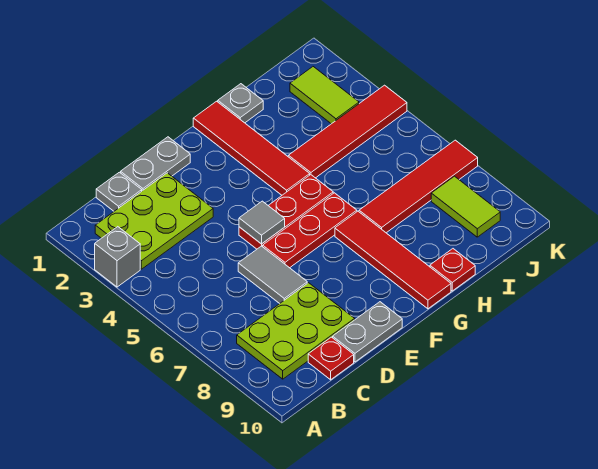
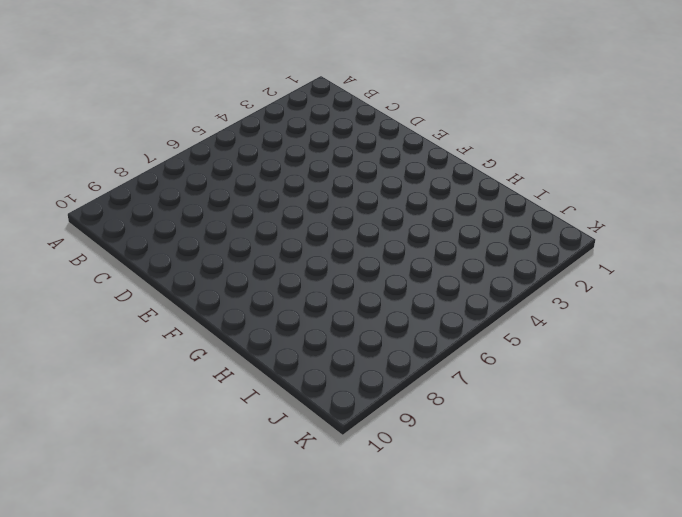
none -> grey brick A3 level 1
none -> lime plate B2:D3 level 1
none -> lime plate B8:D9 level 1

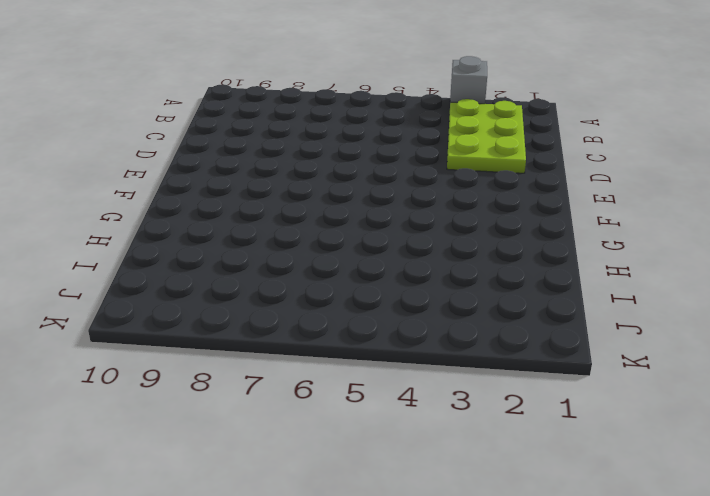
none -> lime plate B8:D9 level 1
none -> grey plate C1 level 1
none -> red plate C10 level 1

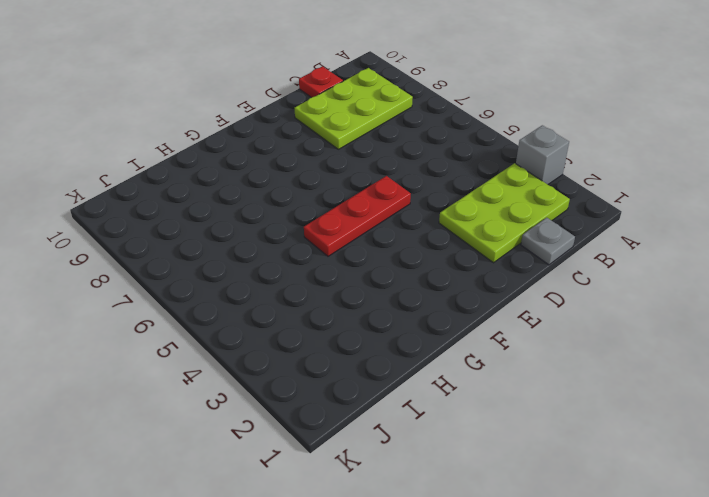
none -> grey plate D1:E1 level 1
none -> grey tile D6:D7 level 1
none -> grey plate D10:E10 level 1

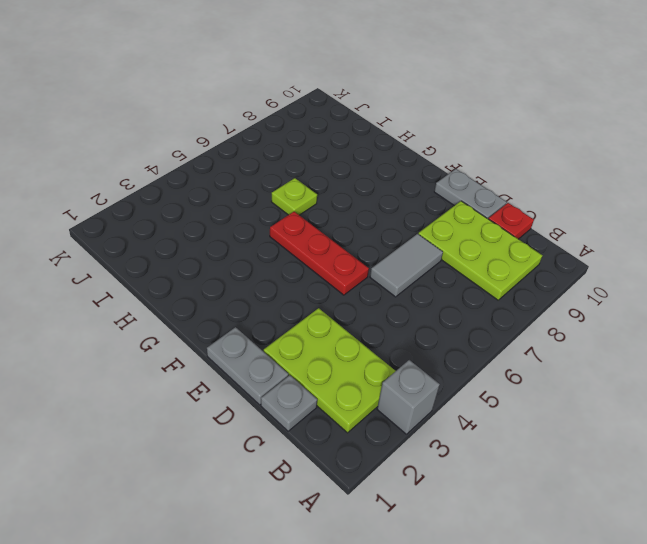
lime plate H6 level 1 -> none
none -> red plate E6:G6 level 1
none -> red tile G1:G4 level 1
none -> red tile G7:G10 level 1

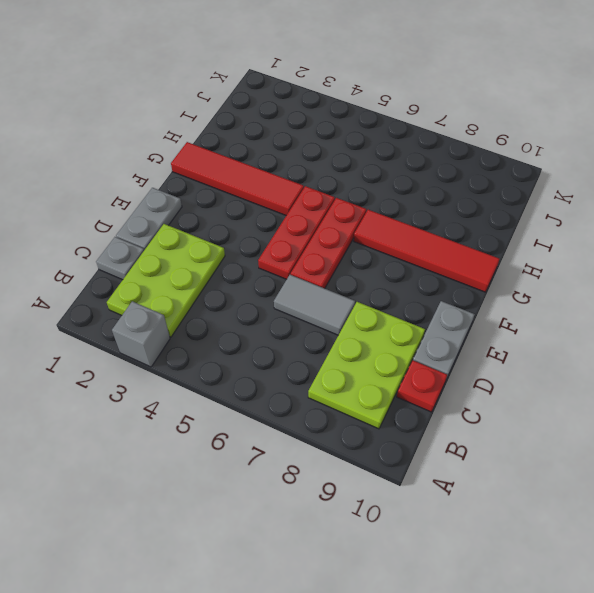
none -> grey plate H1 level 1
none -> red tile H4:K4 level 1
none -> red tile H7:K7 level 1

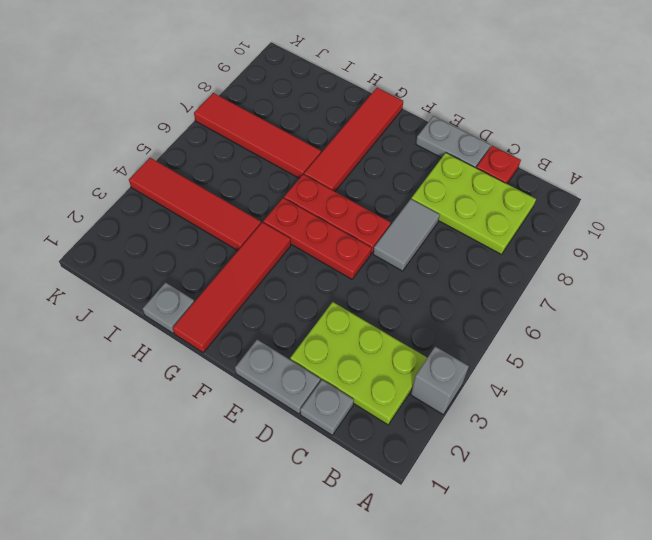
none -> red plate H10 level 1
none -> lime tile J2:J3 level 1
none -> lime tile J8:J9 level 1

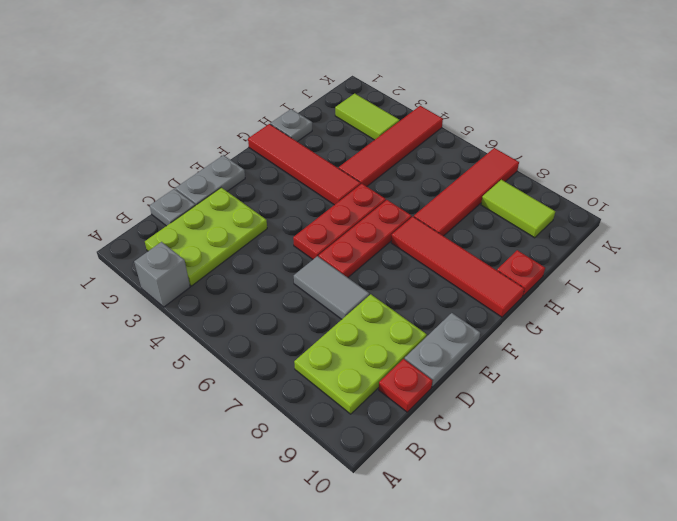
none -> grey tile E5 level 2

